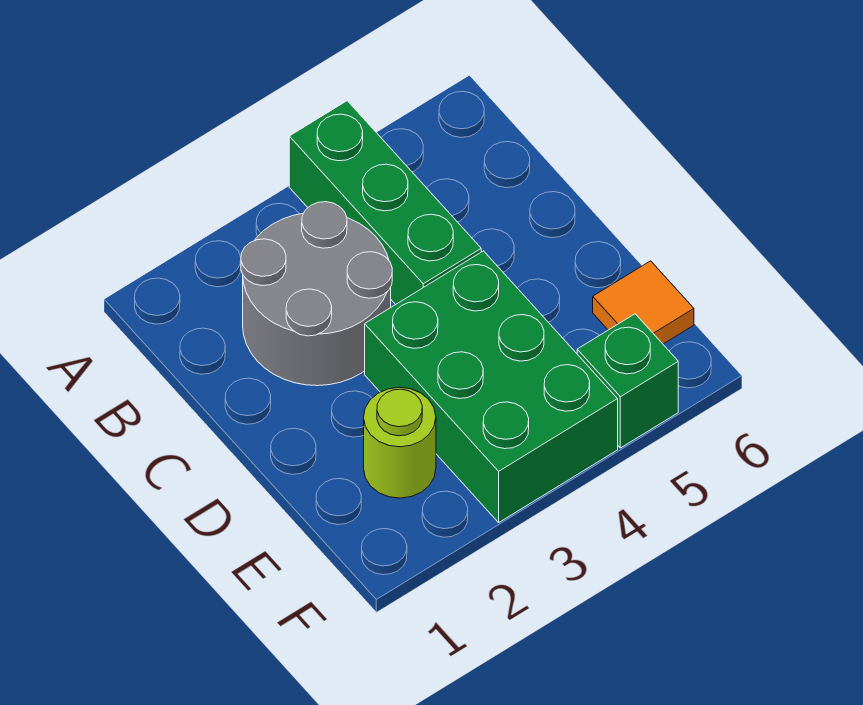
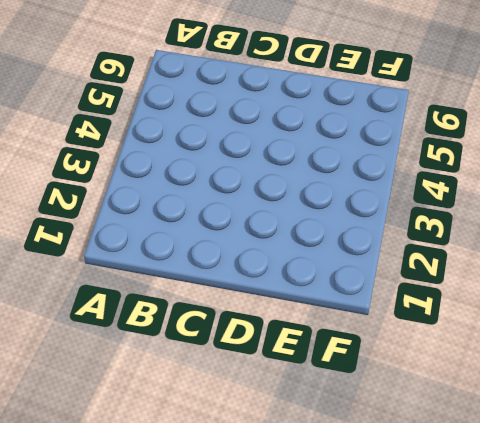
none -> green brick A4:C4 level 1
none -> grey round brick B2:C3 level 1

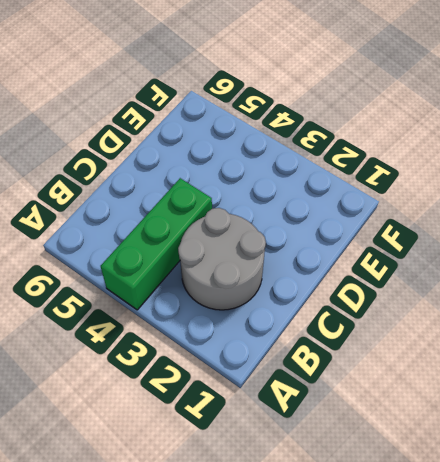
none -> green brick D3:F4 level 1
none -> lime round brick E2 level 1

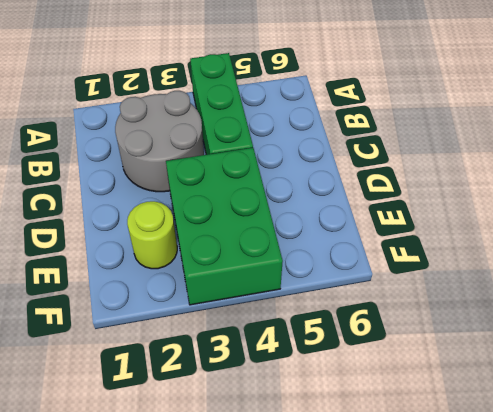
none -> orange tile E6 level 1
none -> green brick F5 level 1

